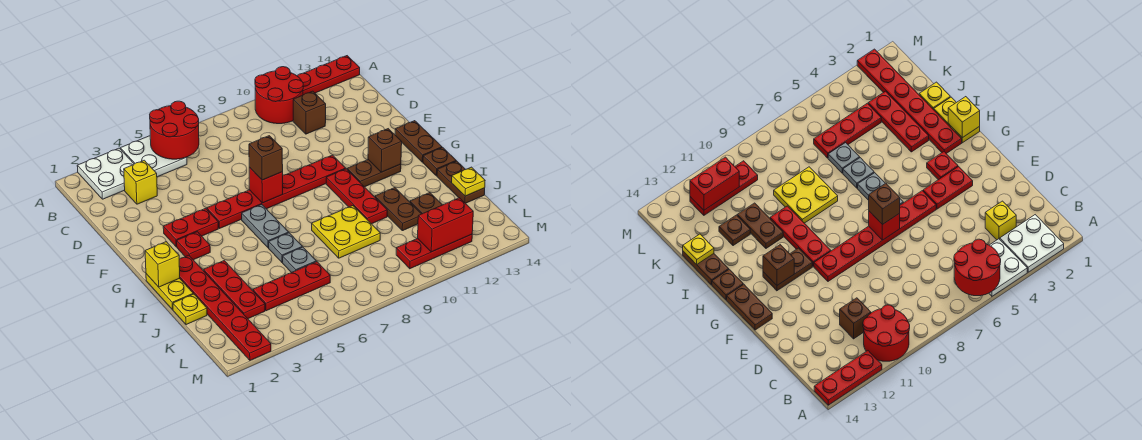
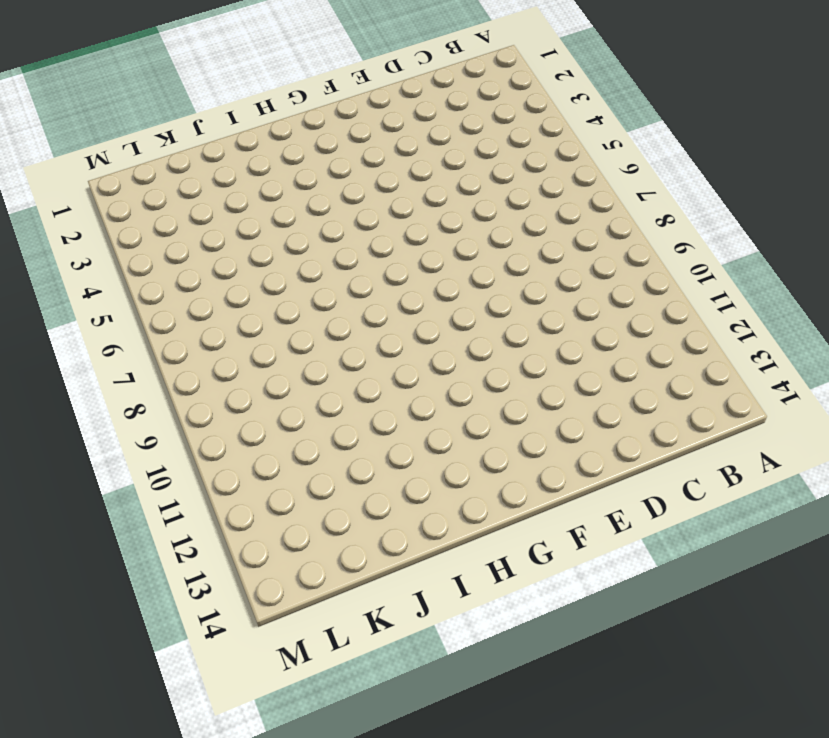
none -> white plate A2:B3 level 1
none -> white plate A4:B5 level 1
none -> red round brick A10:B11 level 1
none -> red plate A12:A14 level 1

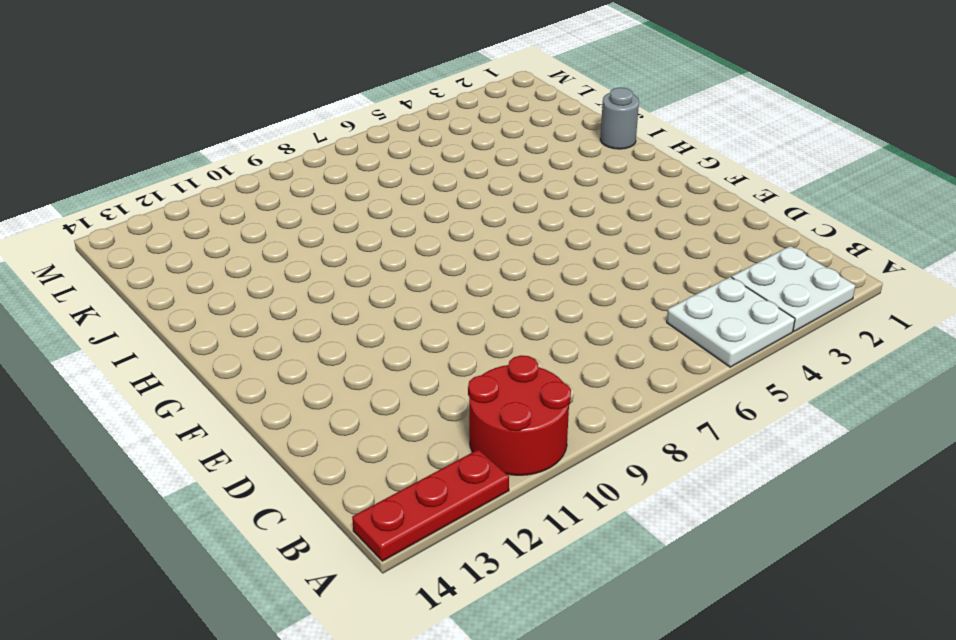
grey round brick I1 level 1 -> yellow plate H1:I1 level 1
none -> yellow brick C3 level 1
none -> brown brick C11 level 1
none -> red plate F3:F4 level 1
none -> red plate F5:F10 level 1

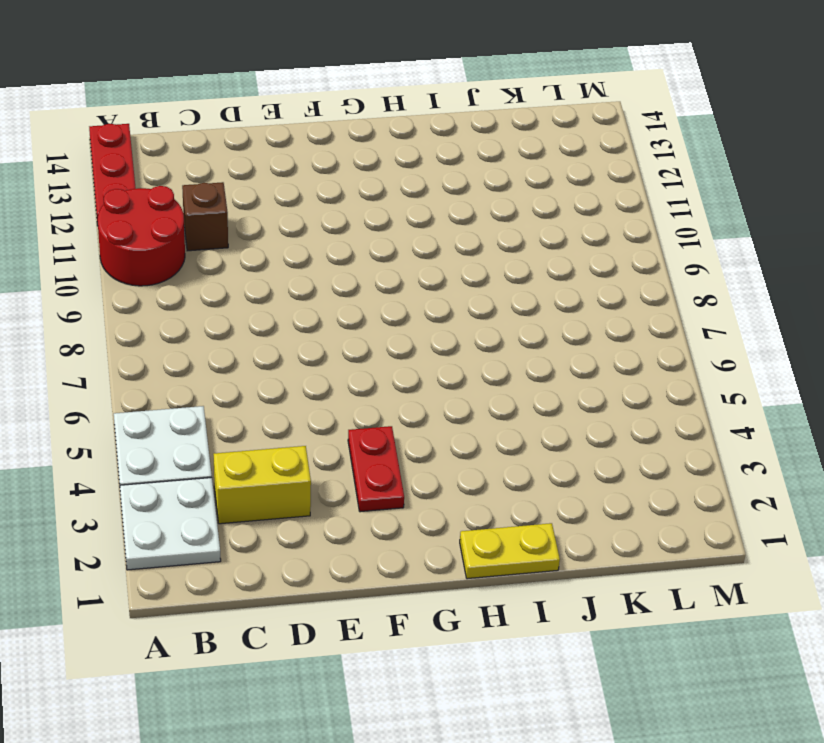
yellow brick C3:D3 level 1 -> yellow brick C3 level 1
none -> red plate F5:F10 level 1
none -> brown plate F14:G14 level 1
none -> red plate G3 level 1
none -> grey plate G6:H6 level 1

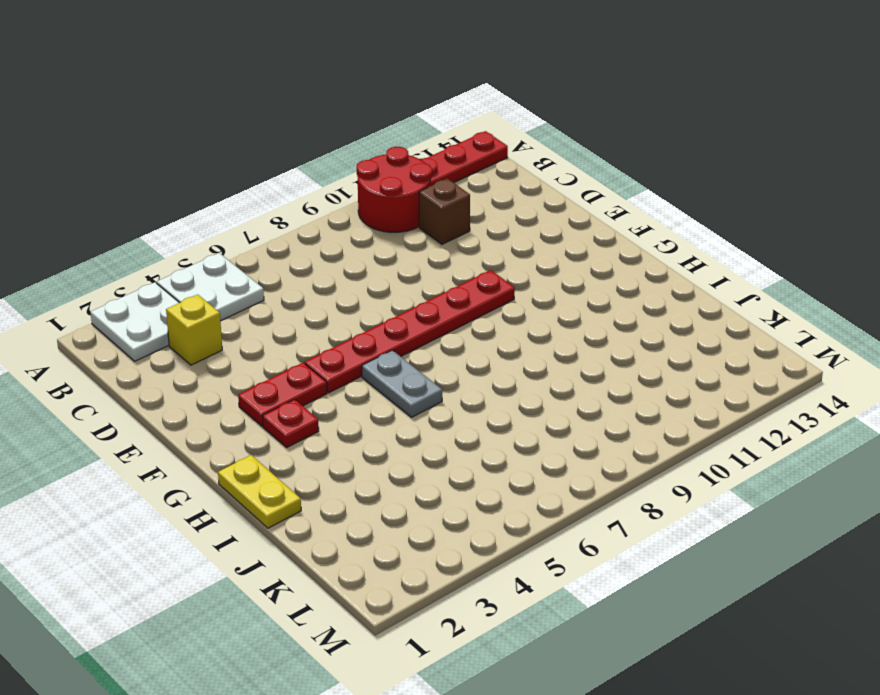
none -> brown plate F14:G14 level 1
none -> red plate G10:I10 level 1
none -> brown plate G11:G12 level 1
none -> red plate H2:M2 level 1

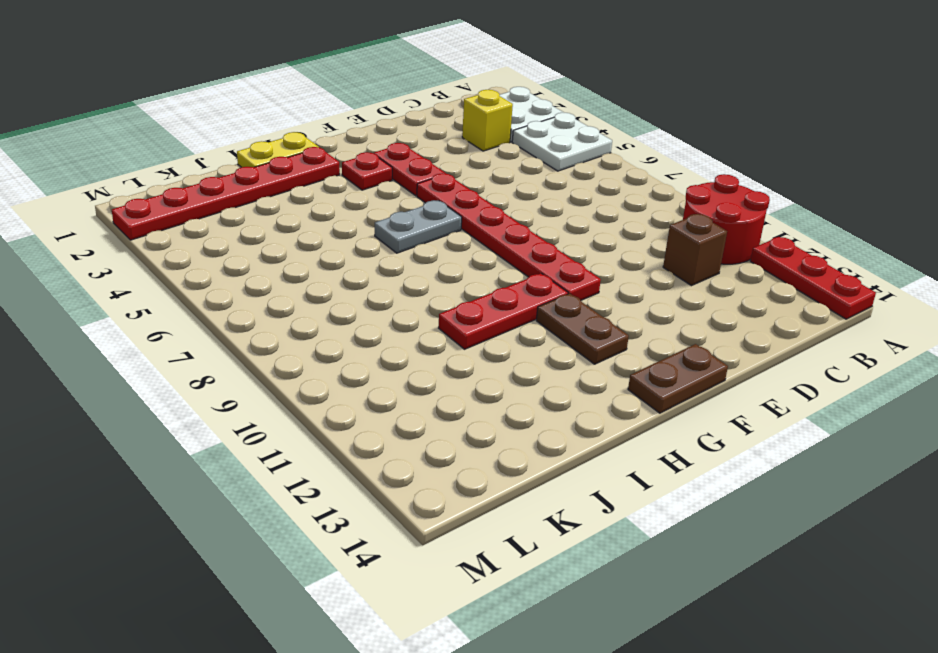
none -> brown plate H14 level 1
none -> red plate I3:K3 level 1
none -> grey plate I6 level 1
none -> yellow plate I8:J9 level 1

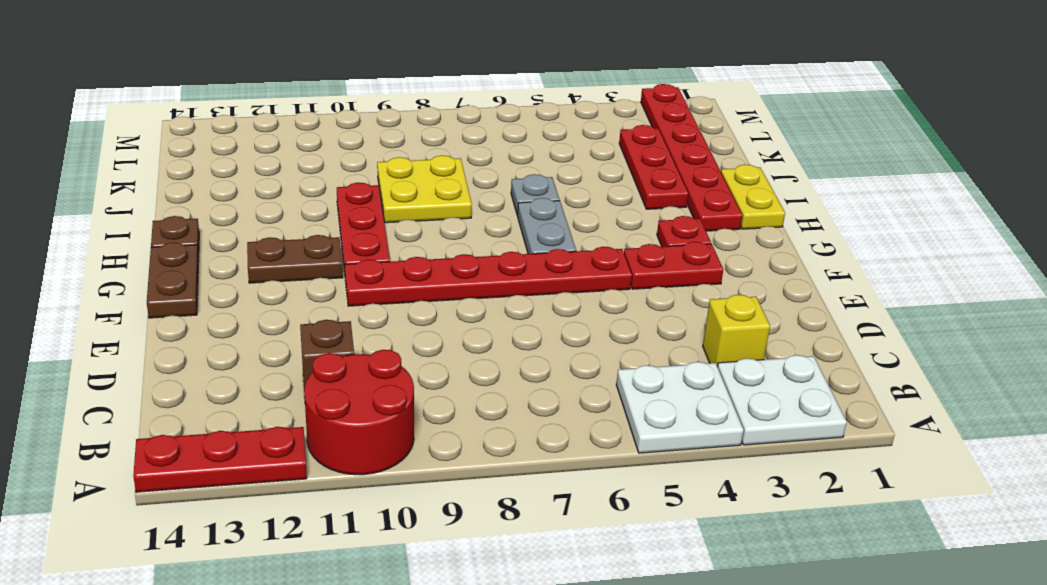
none -> brown plate I11:J11 level 1
none -> brown plate I14:J14 level 1
none -> yellow plate J1 level 1
none -> grey plate J6 level 1

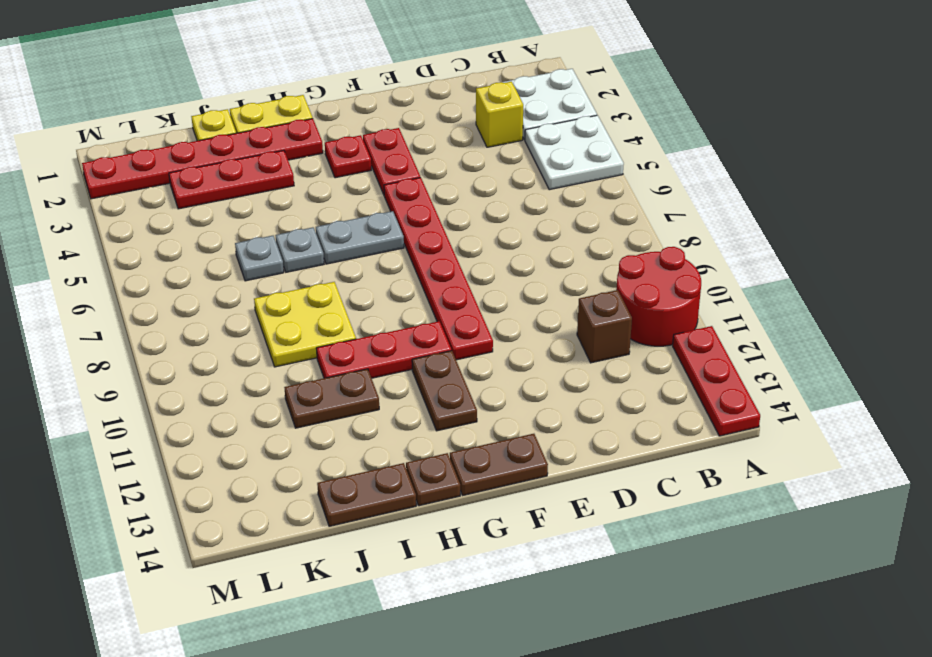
none -> brown plate J12 level 1
none -> red plate K4:K6 level 1
none -> red plate L10:L12 level 1
none -> red round brick A5:B6 level 2

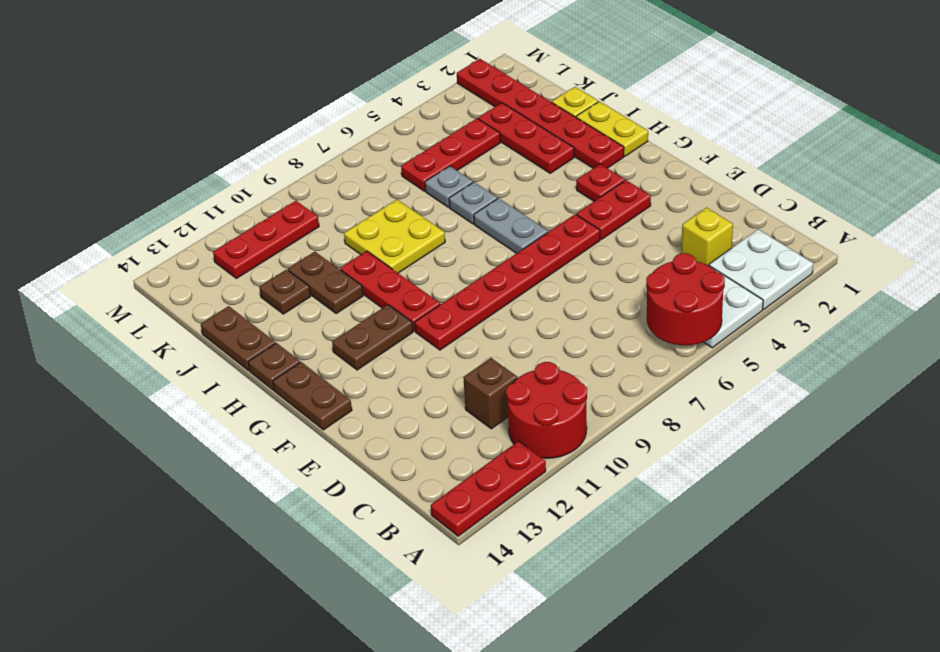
none -> red brick F7 level 2
none -> brown brick G12 level 2
none -> yellow brick H1 level 2
none -> yellow plate J14 level 2

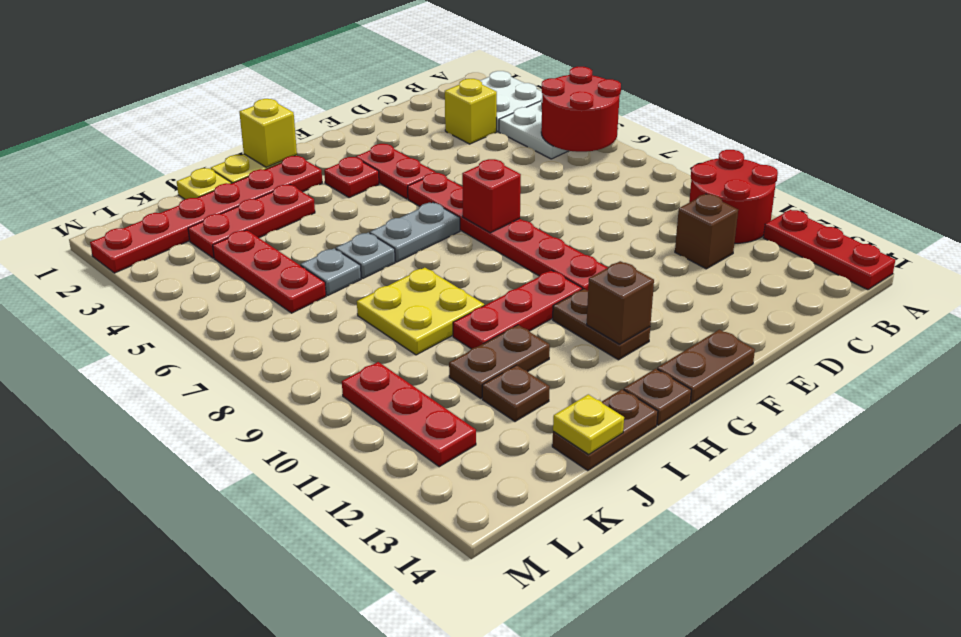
none -> red brick L11:L12 level 2
none -> brown brick F7 level 3

